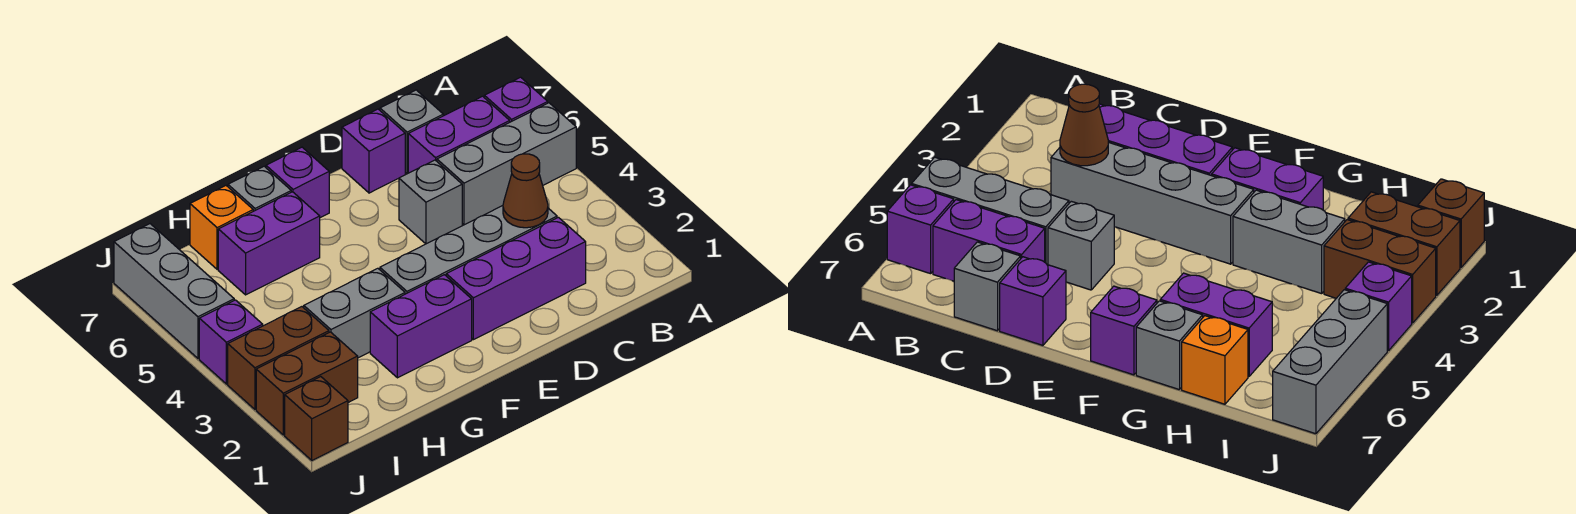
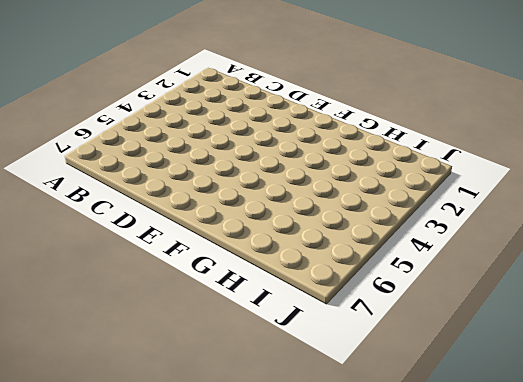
none -> grey brick A5:C5 level 1
none -> purple brick A6 level 1
none -> purple brick B6:C6 level 1

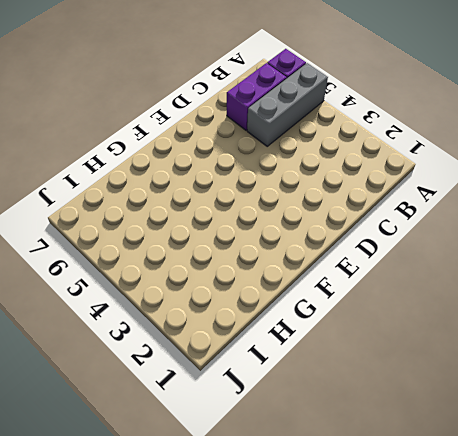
none -> purple brick C2:E2 level 1
none -> grey brick C3:F3 level 1
none -> grey brick C7 level 1

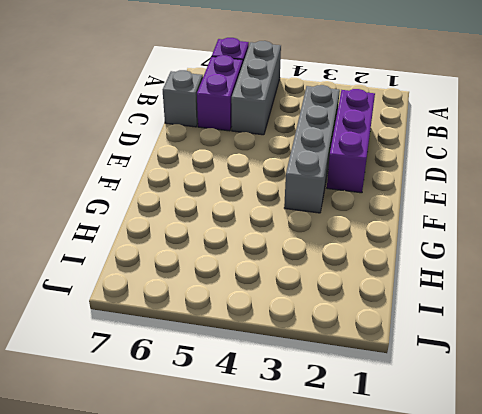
none -> grey brick D5 level 1
none -> purple brick D7 level 1
none -> purple brick F2:G2 level 1

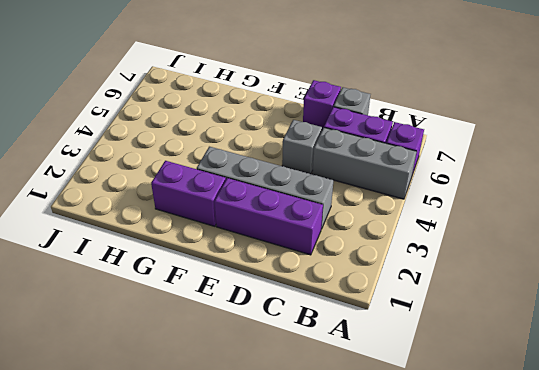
none -> purple brick F7 level 1
none -> grey brick G3:H3 level 1
none -> purple brick G6:H6 level 1

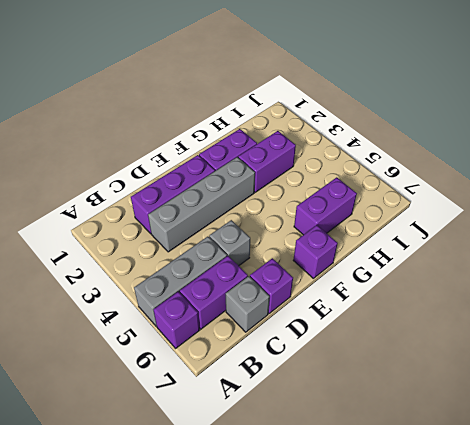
purple brick G3:H3 level 1 -> grey brick G3:H3 level 1
none -> grey brick G7 level 1
none -> orange brick H7 level 1
none -> brown brick I2:J2 level 1

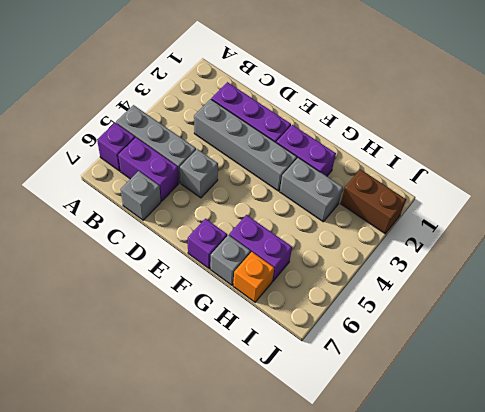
none -> purple brick D7 level 1
none -> brown brick I3:J3 level 1
none -> brown brick J1 level 1

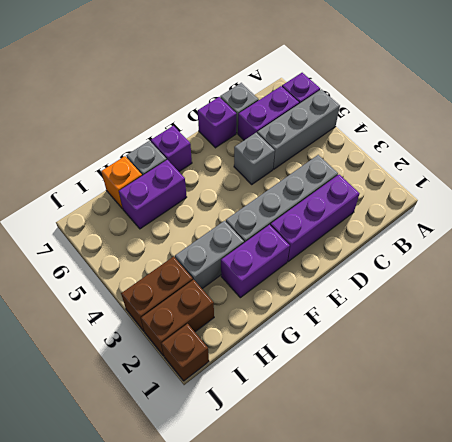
none -> purple brick J4 level 1
none -> grey brick J5:J7 level 1
none -> brown cone C3 level 2

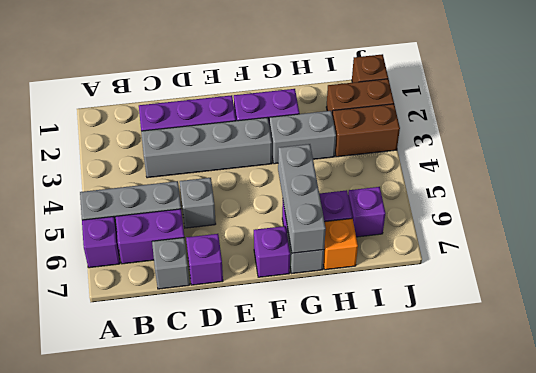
grey brick G5:G7 level 2 -> grey brick J5:J7 level 1
purple brick I6 level 1 -> purple brick J4 level 1
none -> brown cone C3 level 2

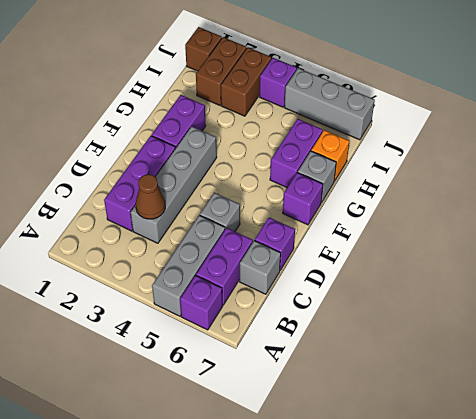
none -> grey brick G3:H3 level 1

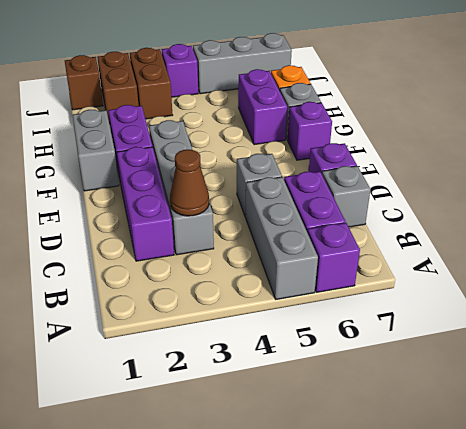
grey brick F1:G1 level 1 -> grey brick G3:H3 level 1

